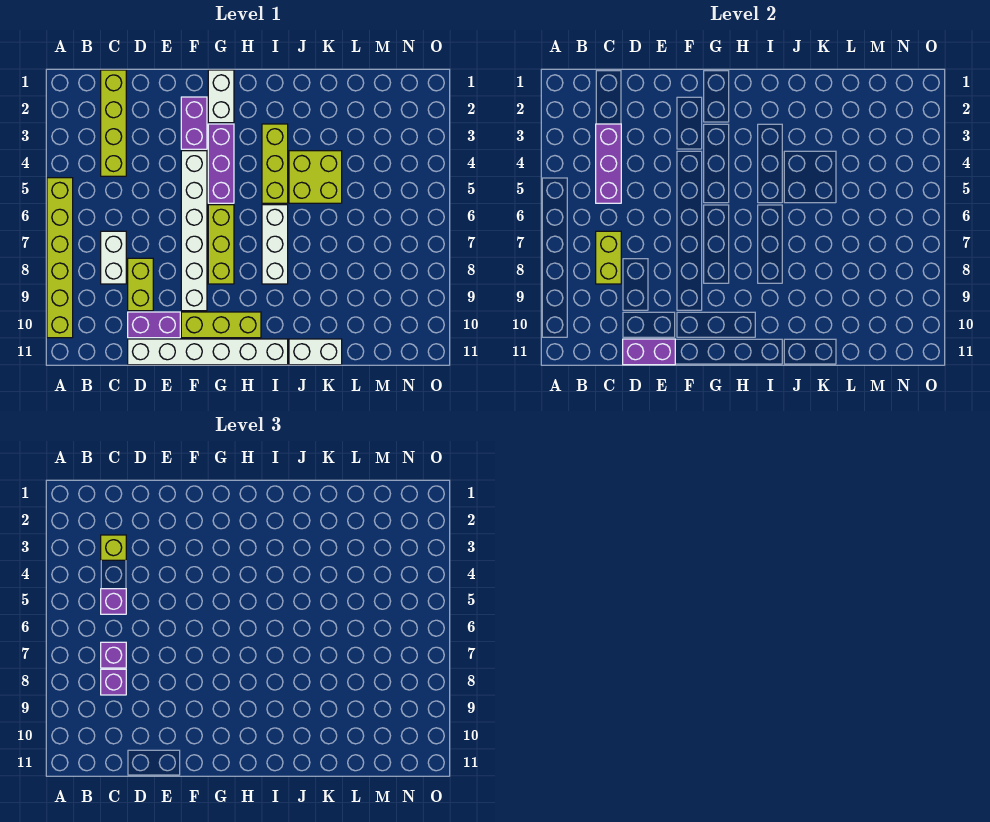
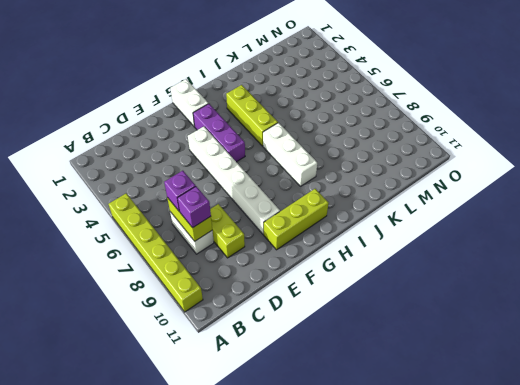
none -> lime brick C1:C4 level 1
none -> purple brick D10:E10 level 1
none -> white brick D11:I11 level 1

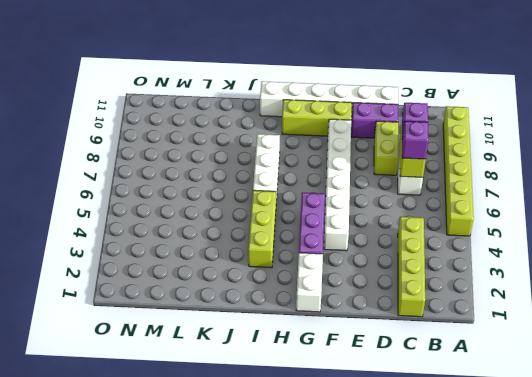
none -> purple brick F2:F3 level 1
none -> lime brick G6:G8 level 1
none -> lime brick J4:K5 level 1

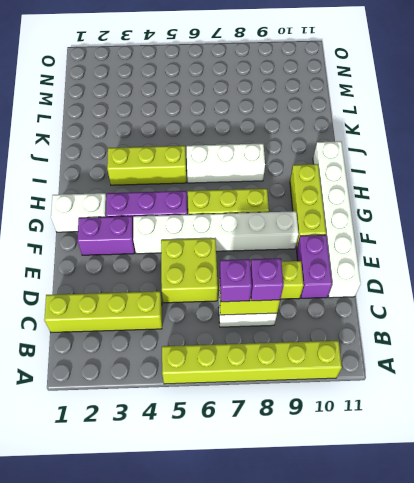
lime brick D5:E6 level 1 -> lime brick J4:K5 level 1
none -> white brick J11:K11 level 1
none -> purple brick C3:C5 level 2
none -> purple brick D11:E11 level 2

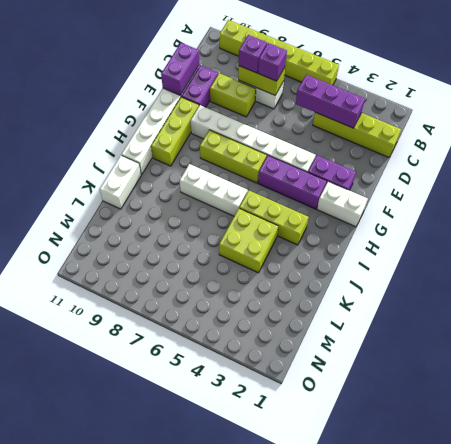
none -> lime brick C3 level 3
none -> purple brick C5 level 3

